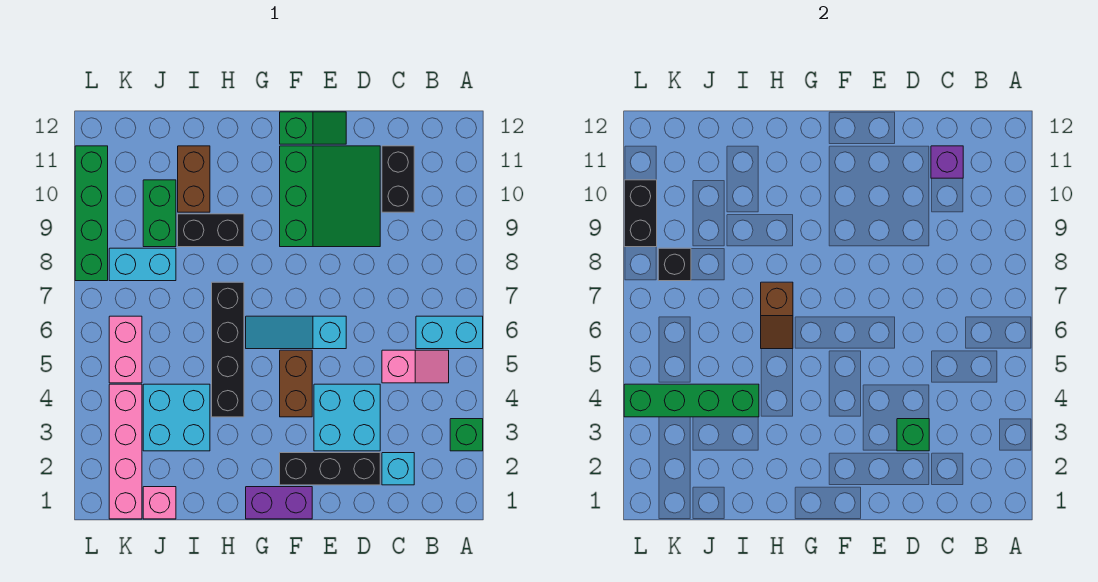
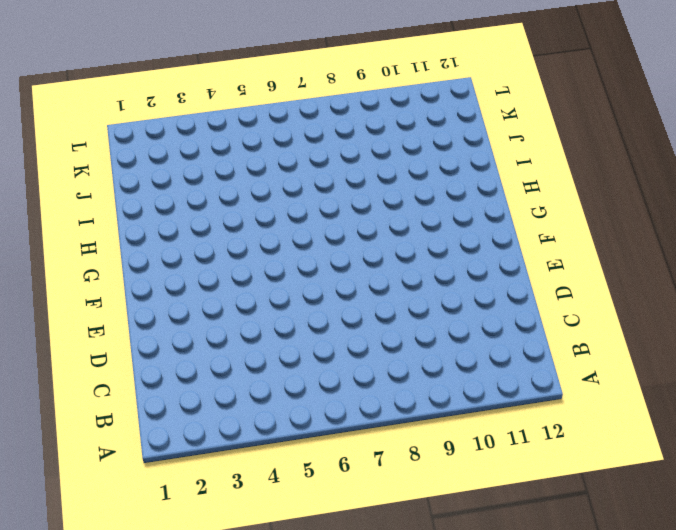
none -> green brick A3 level 1
none -> cyan brick A6:B6 level 1
none -> pink slope B5:C5 level 1 top C

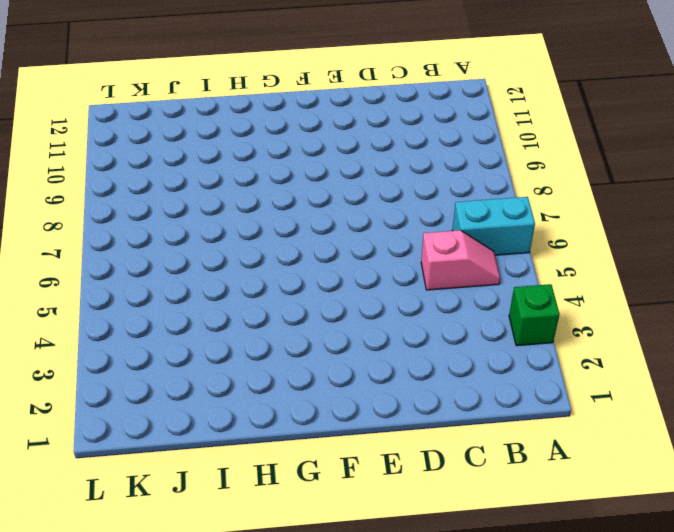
none -> cyan brick C2 level 1
none -> black brick C10:C11 level 1
none -> black brick D2:F2 level 1

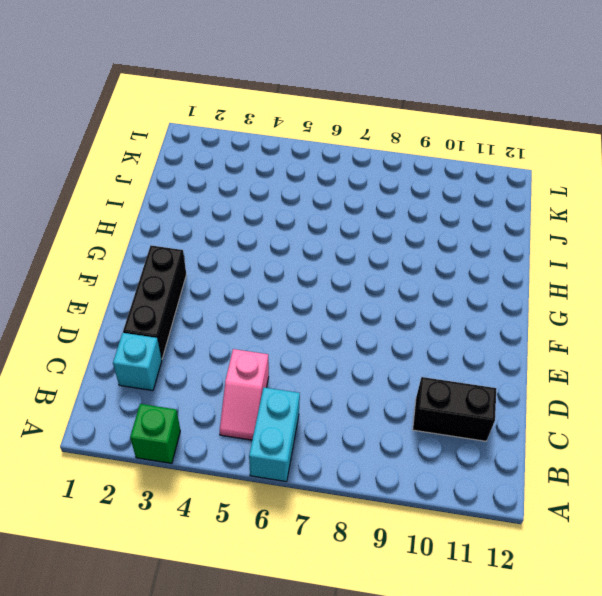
none -> cyan brick D3:E4 level 1
none -> green slope D9:F11 level 1 top F
none -> cyan slope E6:G6 level 1 top E

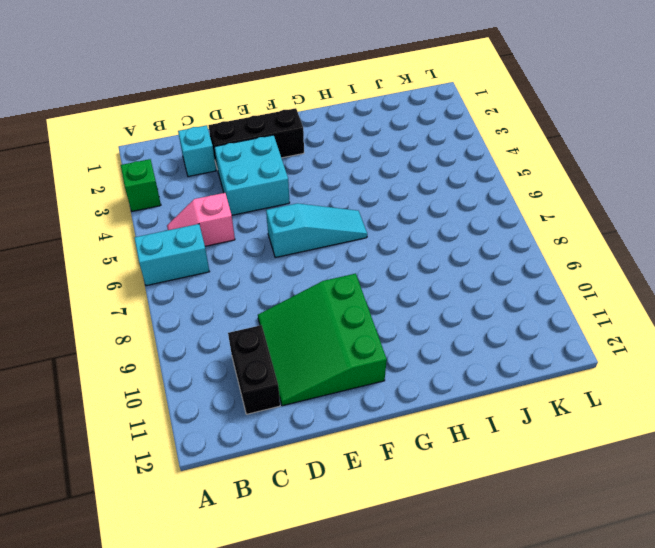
none -> green slope E12:F12 level 1 top F
none -> purple brick F1:G1 level 1
none -> brown brick F4:F5 level 1

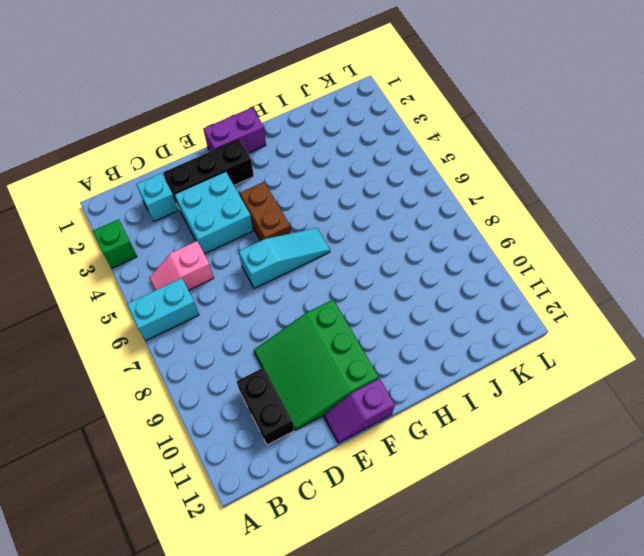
purple slope E12:F12 level 1 top F -> green slope E12:F12 level 1 top F
none -> black brick H4:H7 level 1
none -> black brick H9:I9 level 1
none -> cyan brick I3:J4 level 1

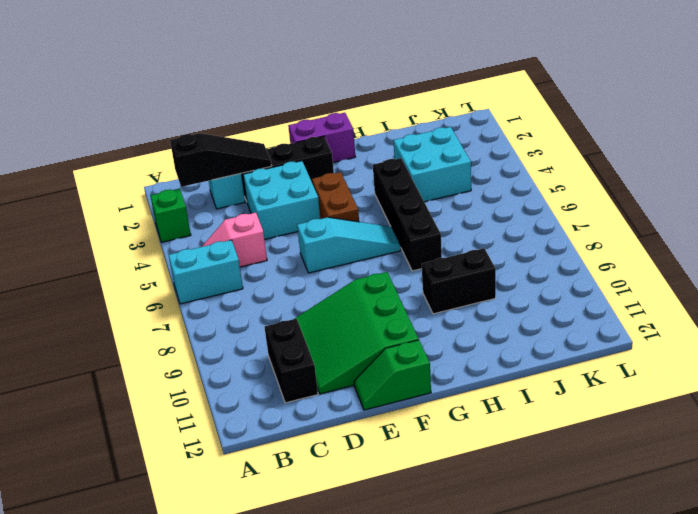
black slope B2:D2 level 2 top B -> none
none -> brown brick I10:I11 level 1
none -> pink brick J1 level 1
none -> cyan brick J8:K8 level 1

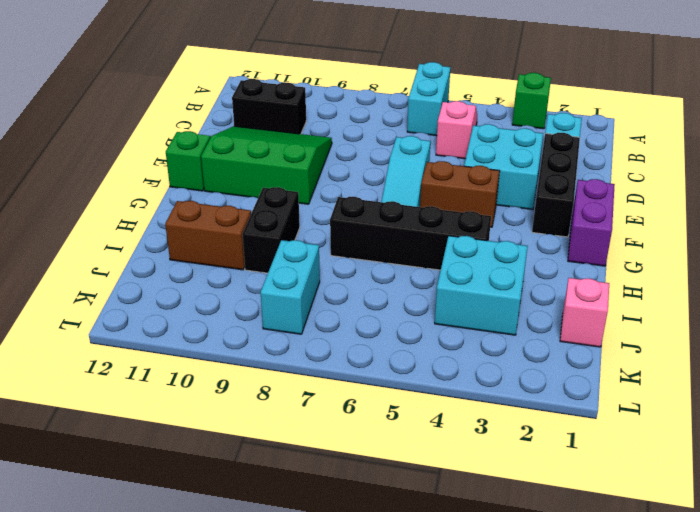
none -> green brick J9:J10 level 1
none -> pink brick K1:K4 level 1
none -> pink brick K5:K6 level 1

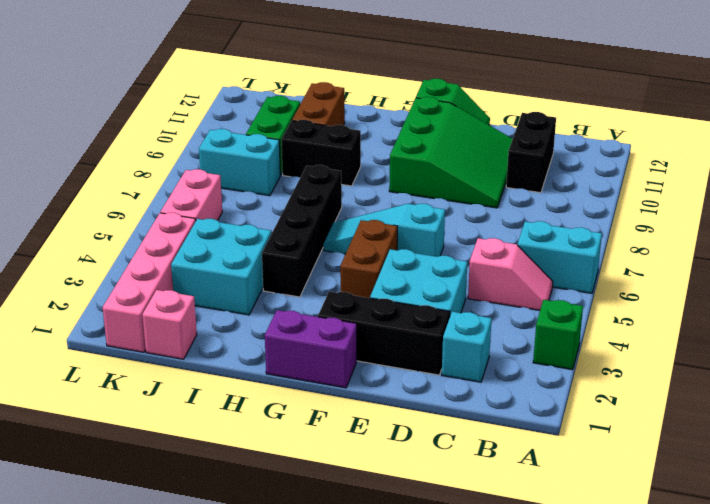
none -> green brick L8:L11 level 1
none -> purple brick C11 level 2
none -> green brick D3 level 2

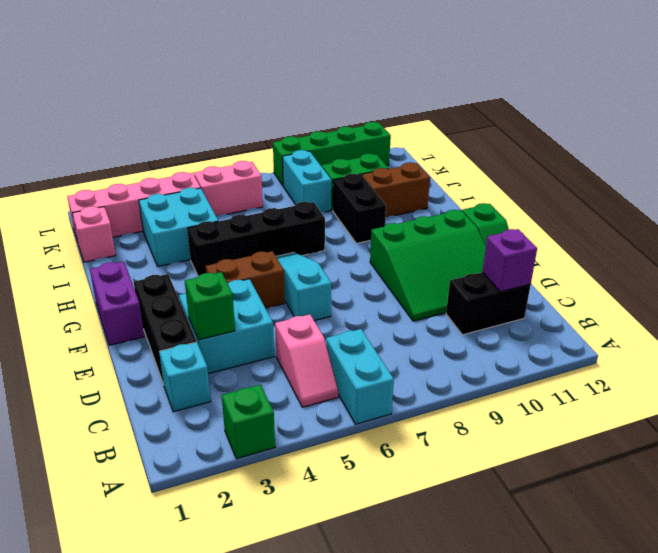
none -> brown slope H6:H7 level 2 top 7
none -> green brick I4:L4 level 2
none -> black brick K8 level 2

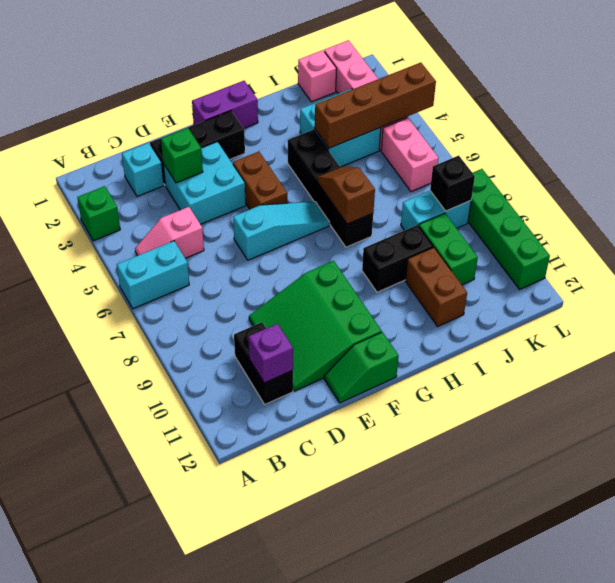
brown brick I4:L4 level 2 -> green brick I4:L4 level 2
none -> black brick L9:L10 level 2

